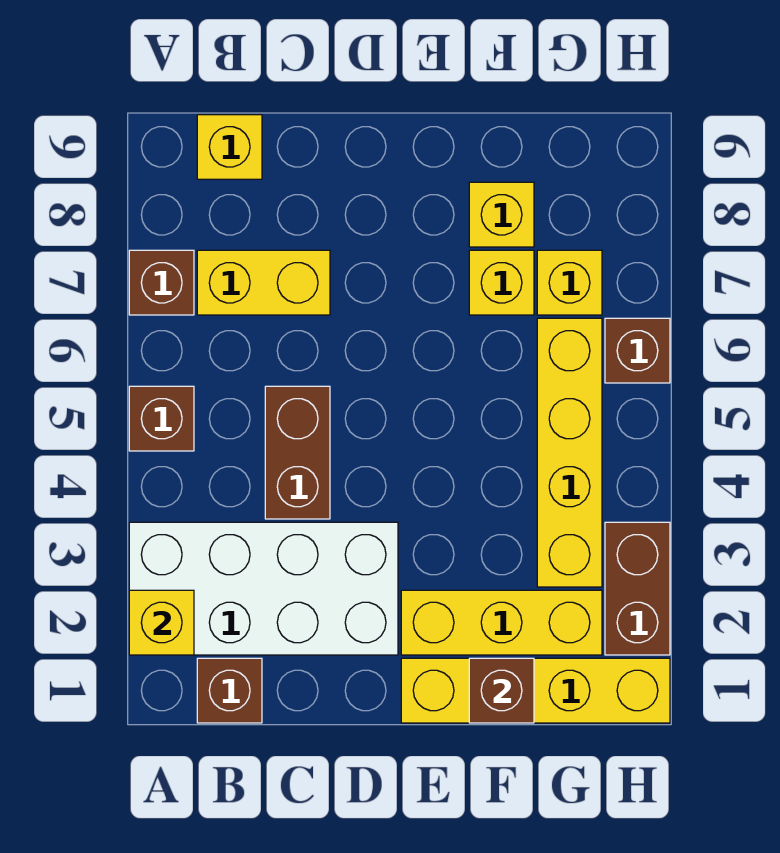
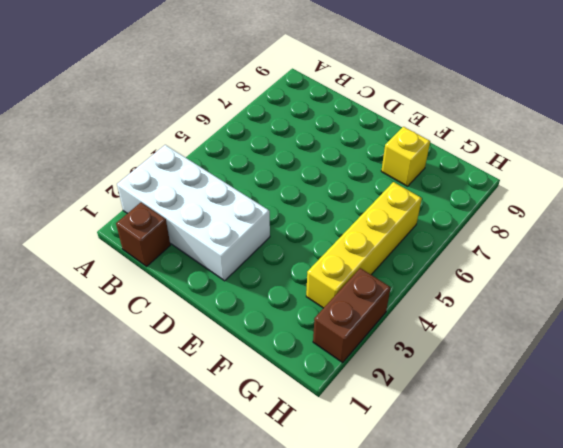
none -> brown brick A5 level 1
none -> brown brick A7 level 1
none -> yellow brick B7:C7 level 1

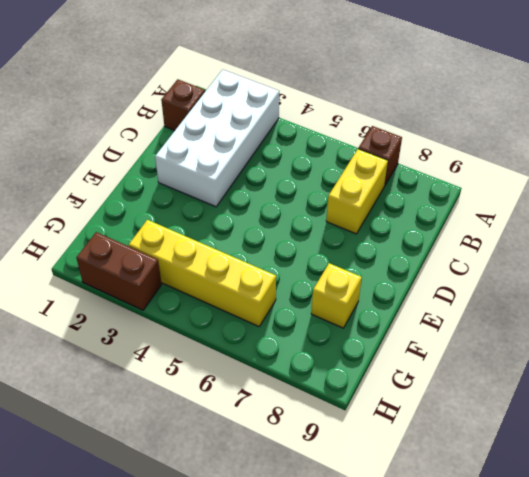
none -> brown brick A5 level 1
none -> yellow brick B9 level 1
none -> brown brick C4:C5 level 1

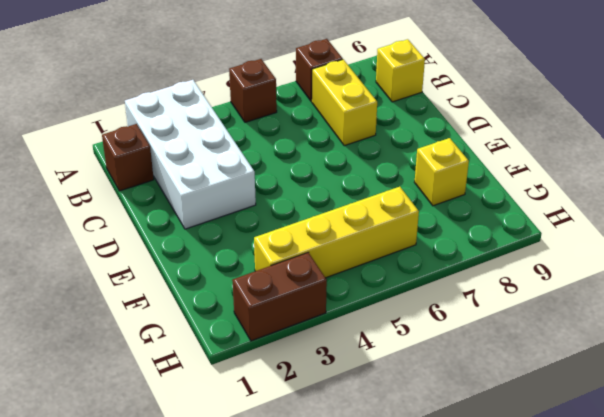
none -> brown brick C4:C5 level 1
none -> yellow brick E1:H1 level 1
none -> yellow brick E2:G2 level 1

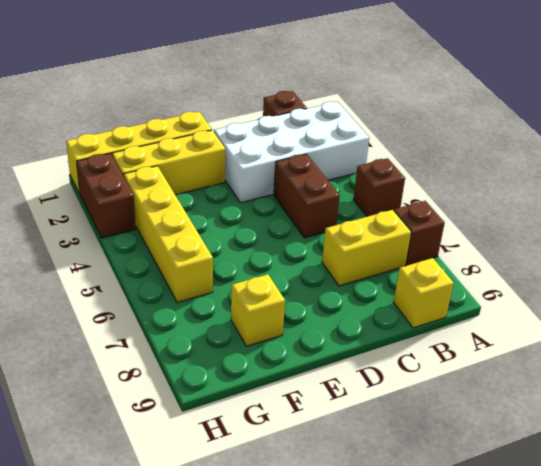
none -> yellow brick F7 level 1
none -> yellow brick G7 level 1
none -> brown brick H6 level 1

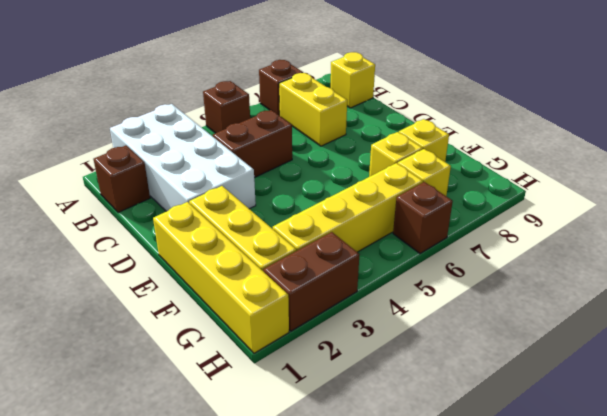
none -> yellow brick A2 level 2
none -> brown brick F1 level 2

